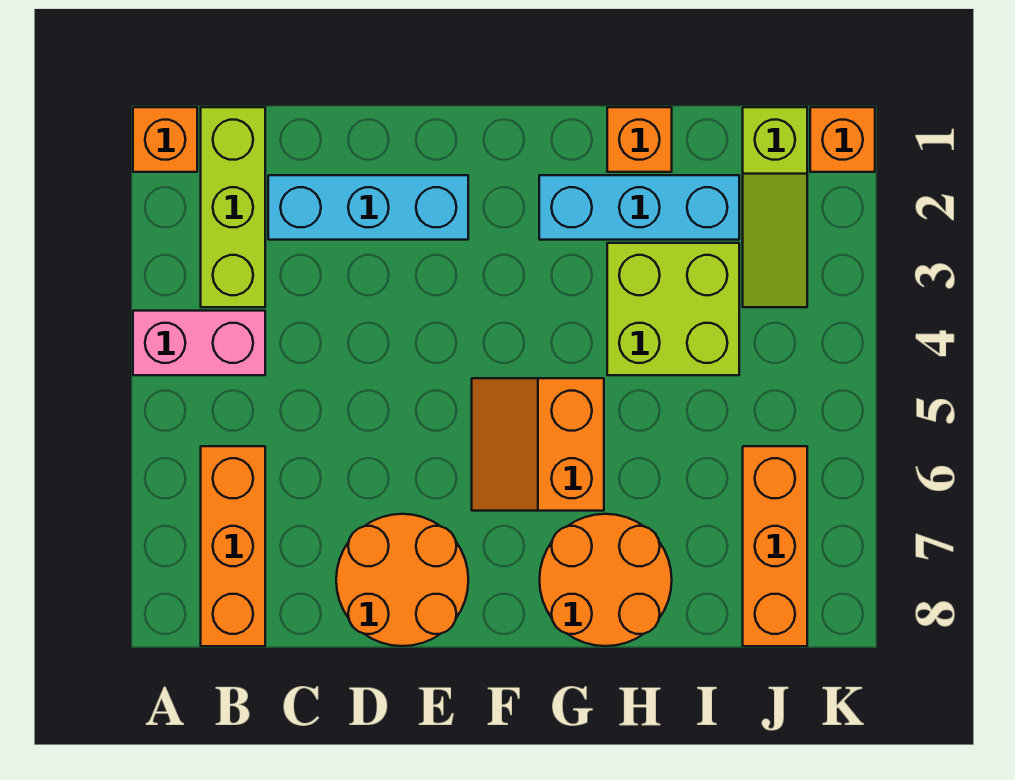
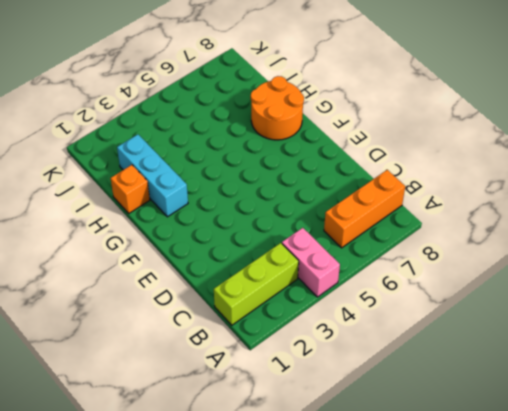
none -> orange brick A1 level 1
none -> cyan brick C2:E2 level 1
none -> orange round brick D7:E8 level 1

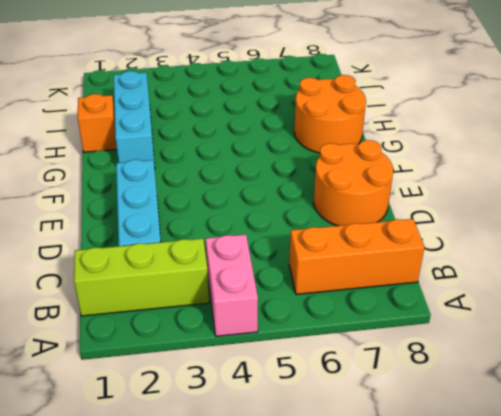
none -> orange brick A1 level 1
none -> orange slope F5:G6 level 1 top G
none -> lime brick H3:I4 level 1

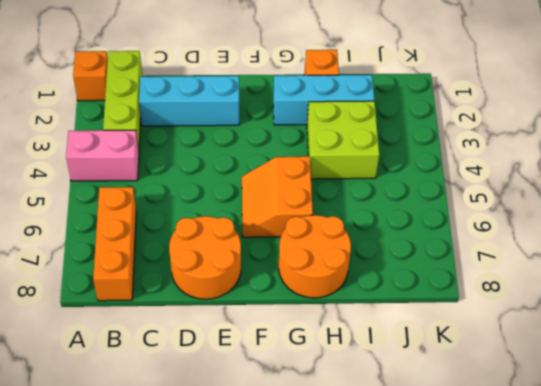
none -> lime slope J1:J3 level 1 top 1
none -> orange brick J6:J8 level 1
none -> orange brick K1 level 1

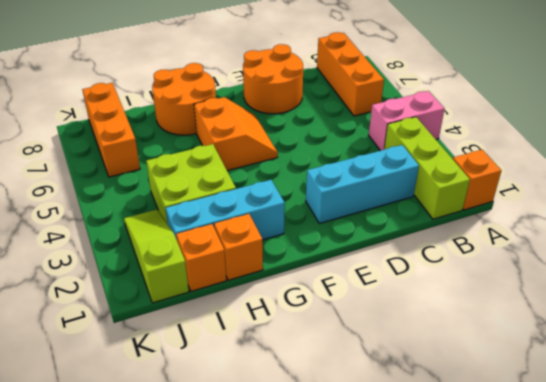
orange brick I1 level 1 -> orange brick K1 level 1

